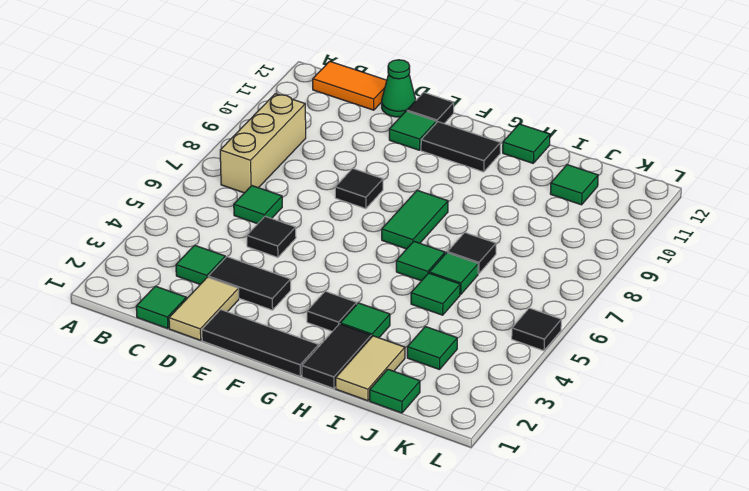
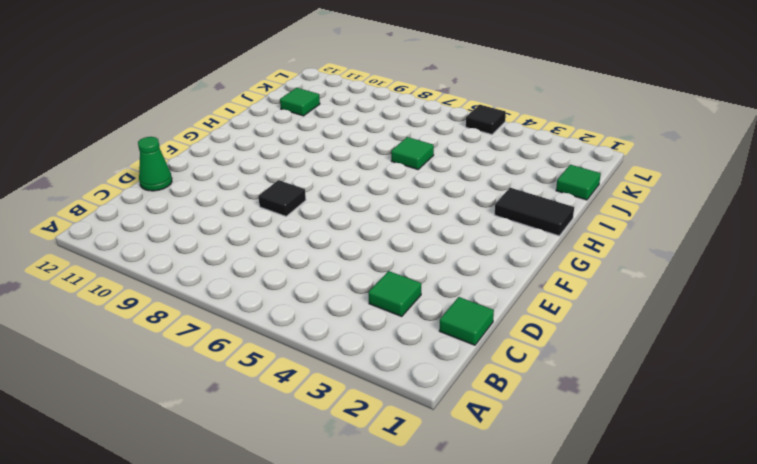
none -> tan brick B7:B9 level 1
none -> orange tile B12:C12 level 1
none -> green tile C6 level 1

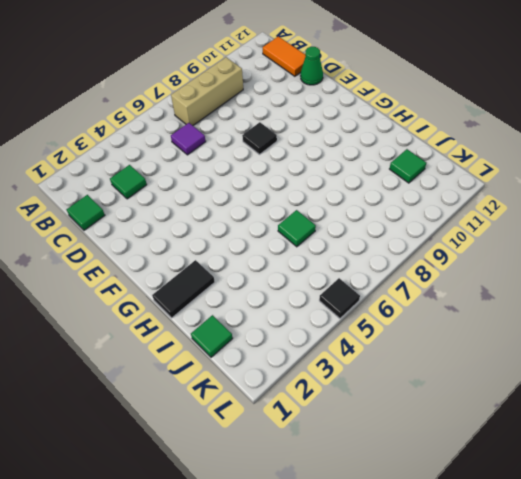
purple tile C6 level 1 -> green tile C6 level 1
none -> tan tile D1:D2 level 1
none -> black tile D3:E3 level 1
none -> black tile D5 level 1

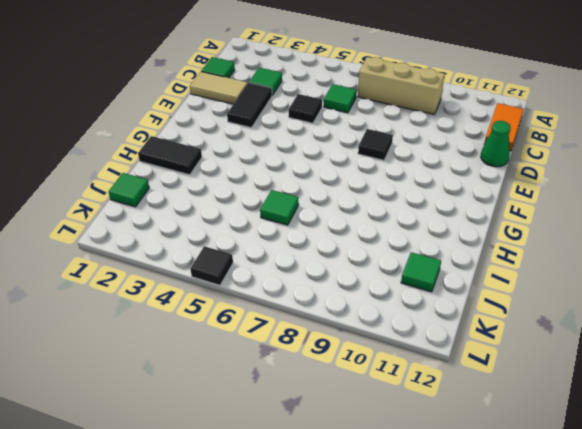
none -> black tile E1:G1 level 1
none -> green tile E11 level 1
none -> black tile E12 level 1

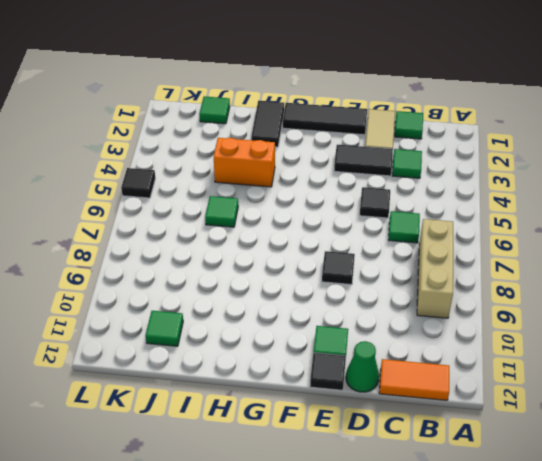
orange brick H4:I4 level 1 -> none
none -> black tile F11:G11 level 1
none -> black tile G3 level 1
none -> green tile G7:G8 level 1

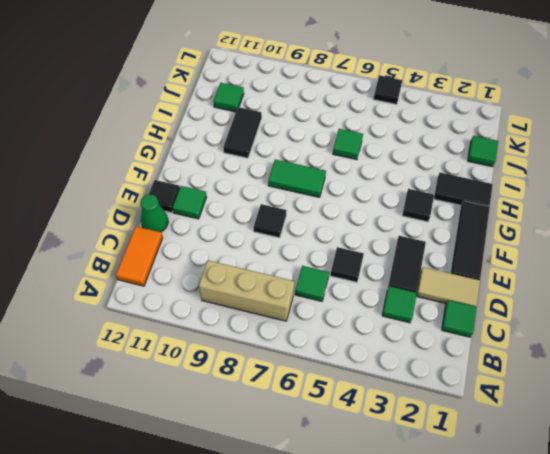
black tile H10:I10 level 1 -> black tile F11:G11 level 1
none -> green tile H3 level 1
none -> green tile H6 level 1
none -> green tile H12 level 1

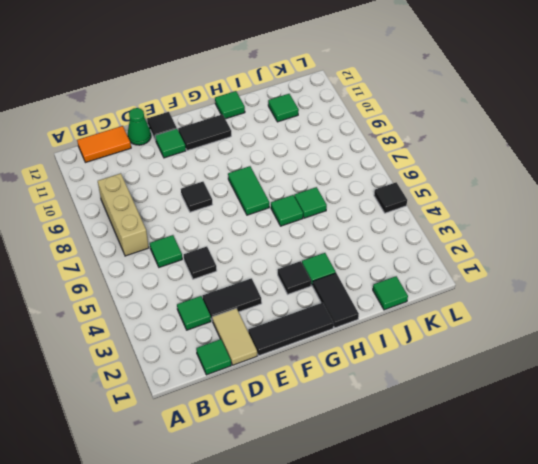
none -> tan tile I1:I2 level 1
none -> green tile I5 level 1
none -> black tile I7 level 1

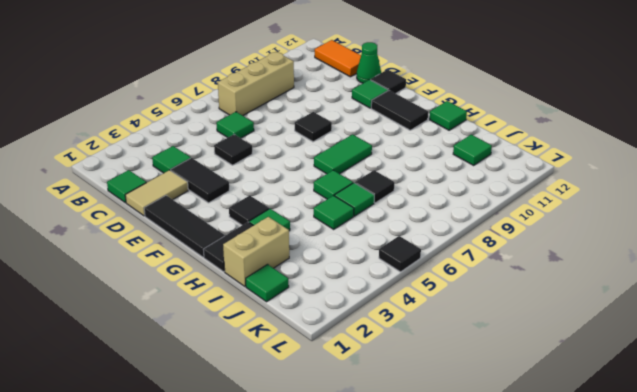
tan brick I1:I2 level 1 -> tan tile I1:I2 level 1
none -> green tile J3 level 1

